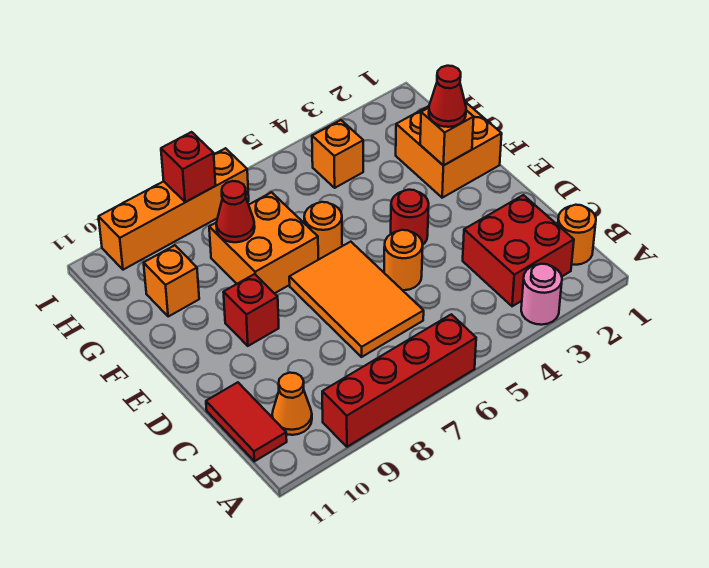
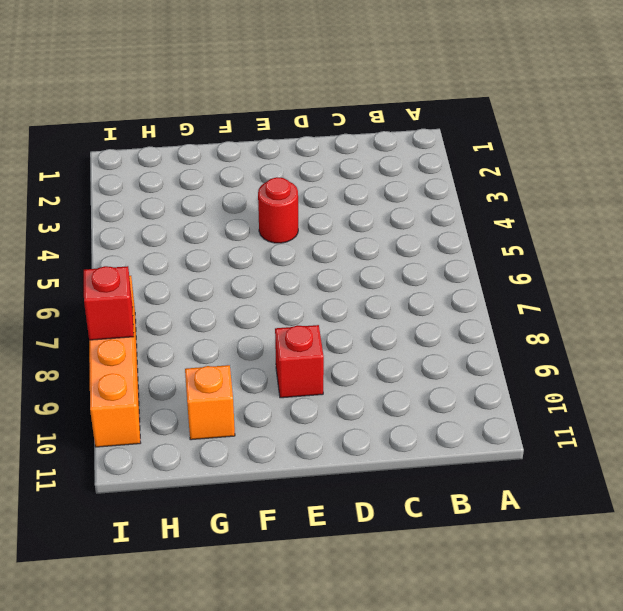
none -> pink round brick A3 level 1
none -> red brick A6:A9 level 1
none -> orange round brick B1 level 1

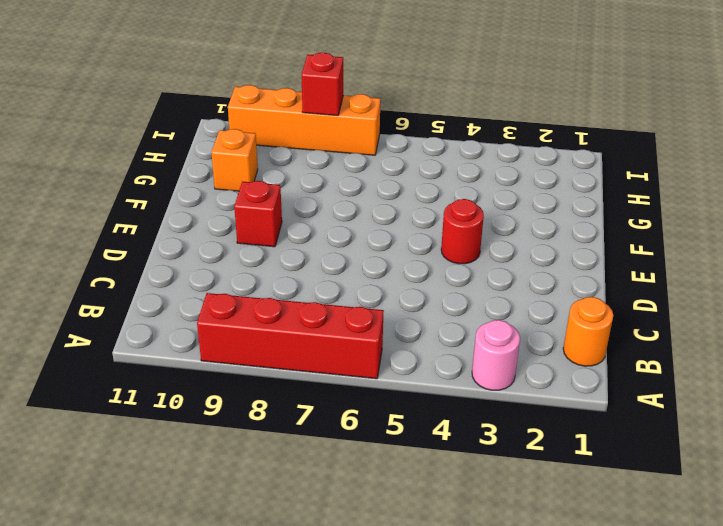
none -> red brick B2:C3 level 1
none -> orange cone B10 level 1
none -> red tile B11:C11 level 1

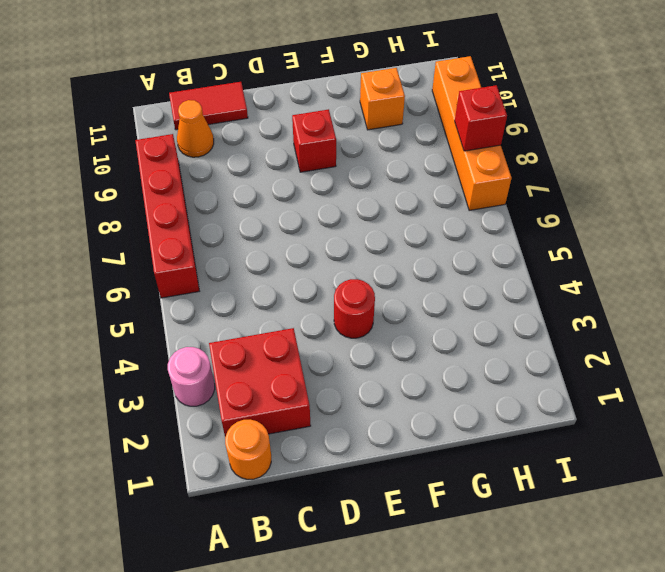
none -> orange tile C6:E7 level 1
none -> orange round brick D5 level 1
none -> orange brick F1:G2 level 1

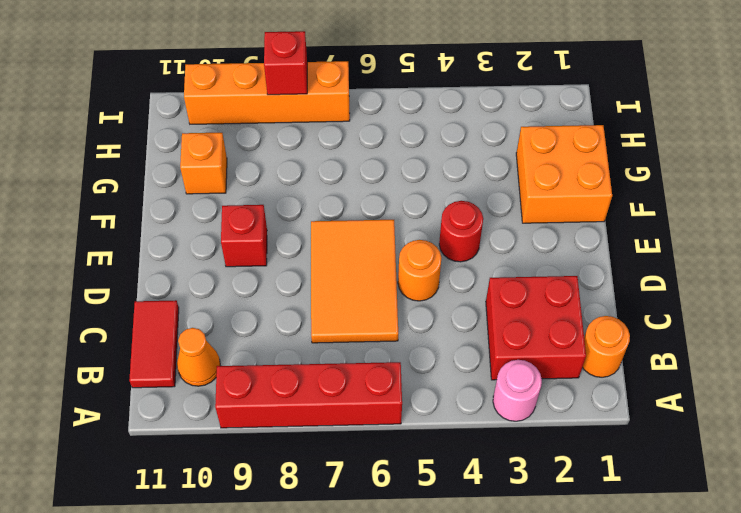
none -> orange round brick F6 level 1
none -> orange brick F7:G8 level 1
none -> orange brick H4 level 1

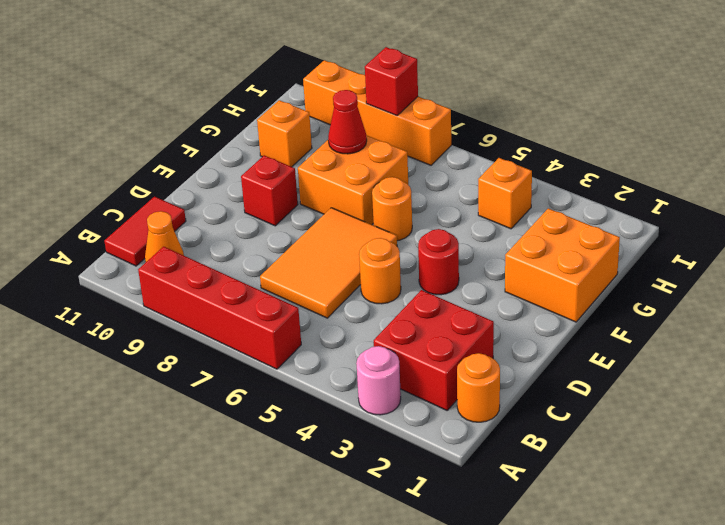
none -> orange brick F2 level 2
none -> red cone F2 level 3

